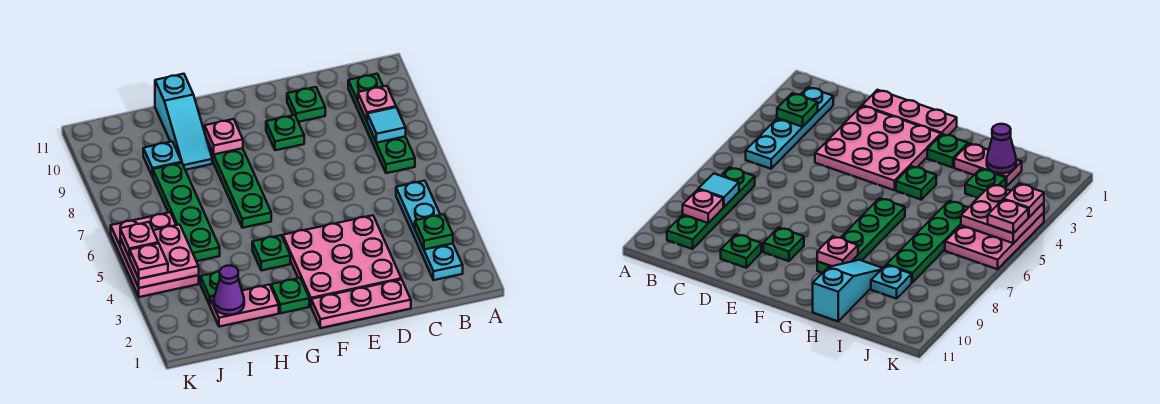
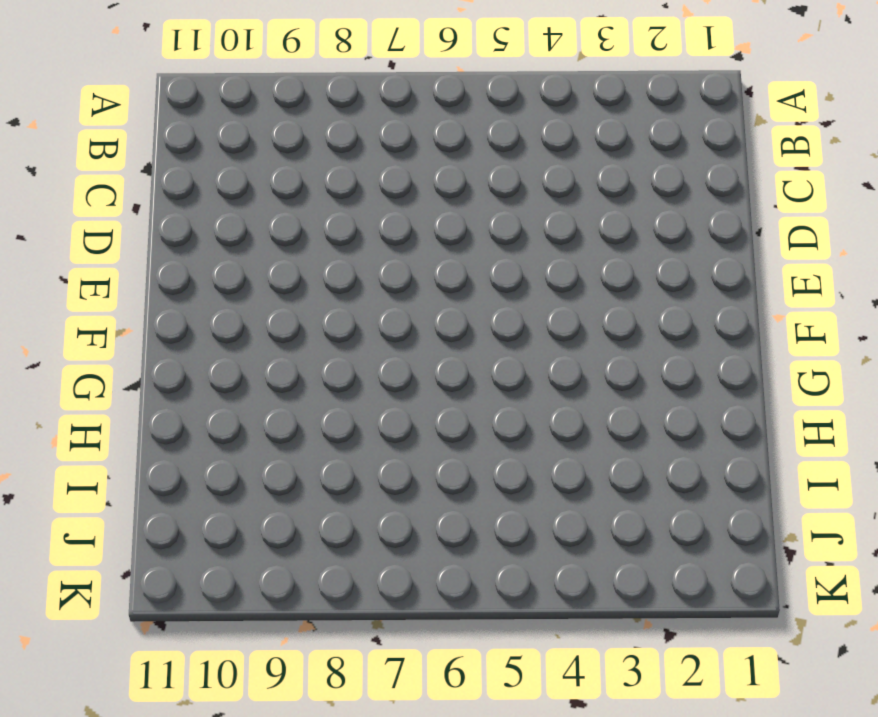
none -> cyan plate B2:B5 level 1
none -> green plate B7:B10 level 1
none -> pink plate D1:F1 level 1

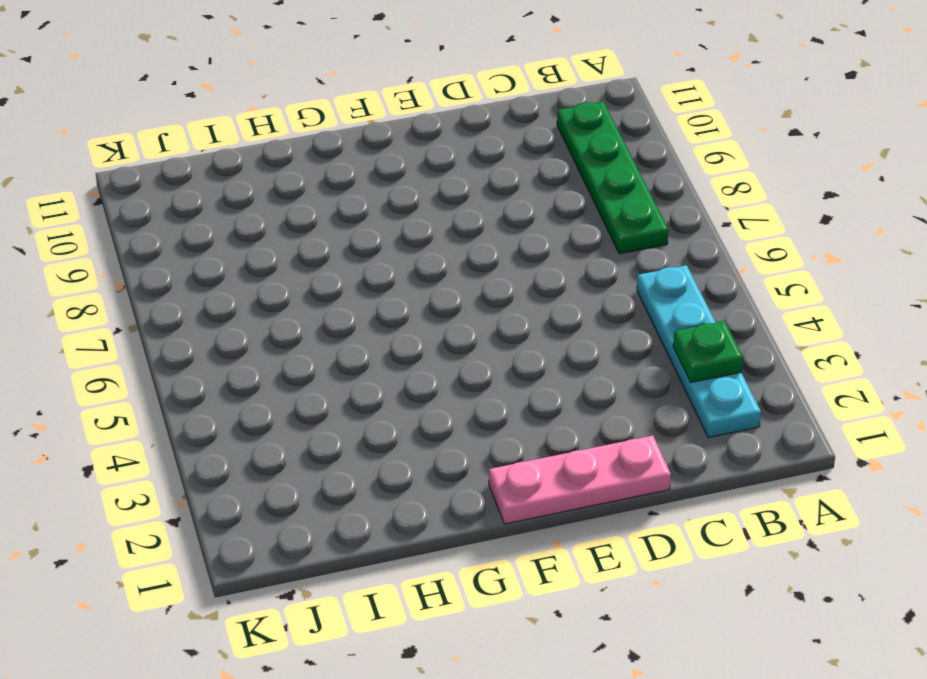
none -> pink plate D2:F4 level 1
none -> green plate D10 level 1
none -> green plate E9 level 1

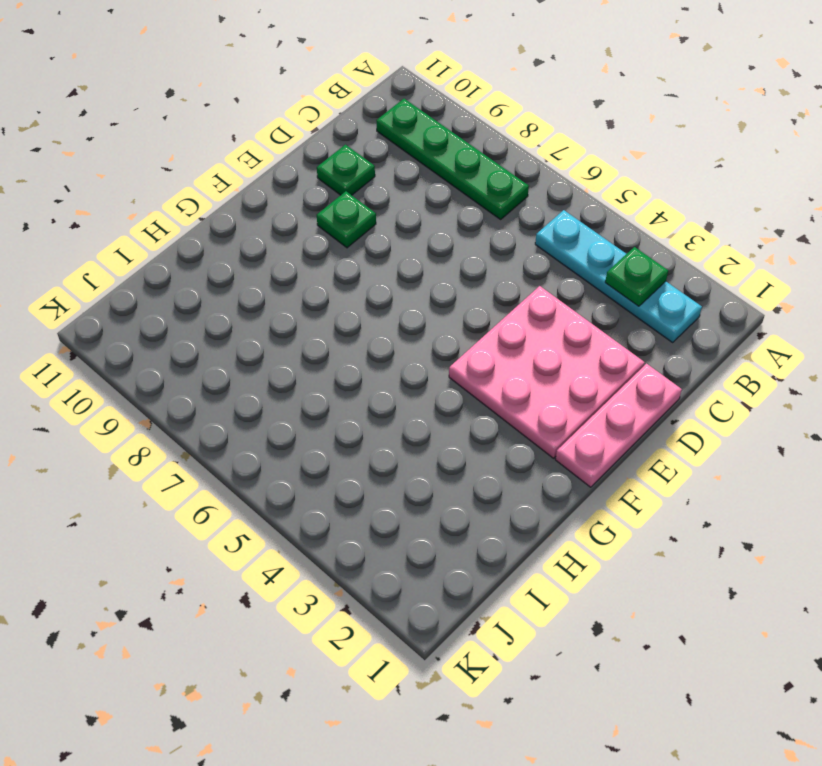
none -> green plate G2 level 1
none -> green plate G4 level 1
none -> green plate G6:G9 level 1

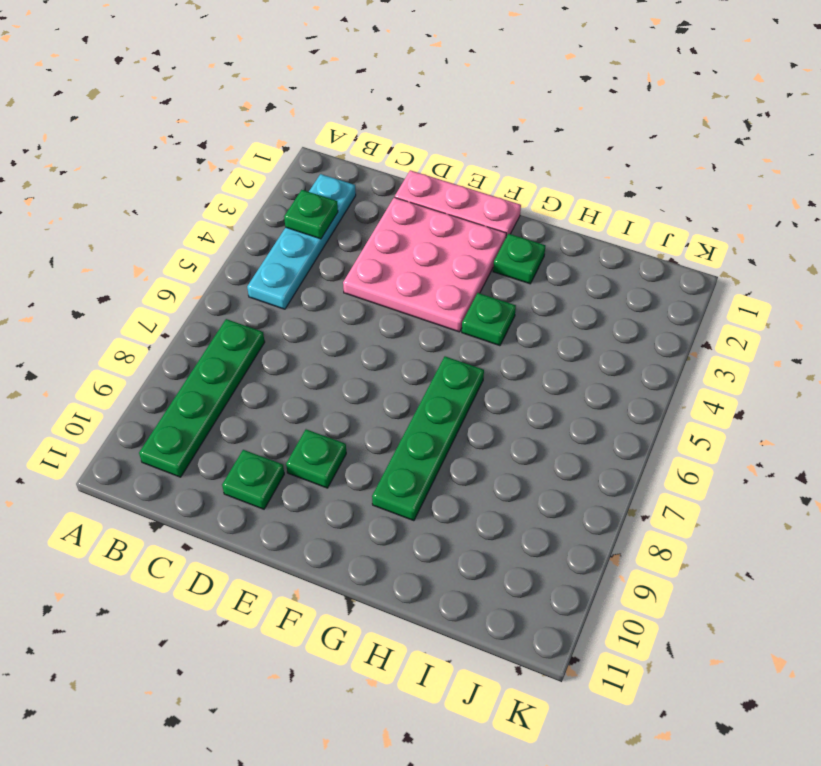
none -> pink plate H2:I2 level 1
none -> cyan slope H9:H11 level 1 top 11
none -> green plate I3 level 1

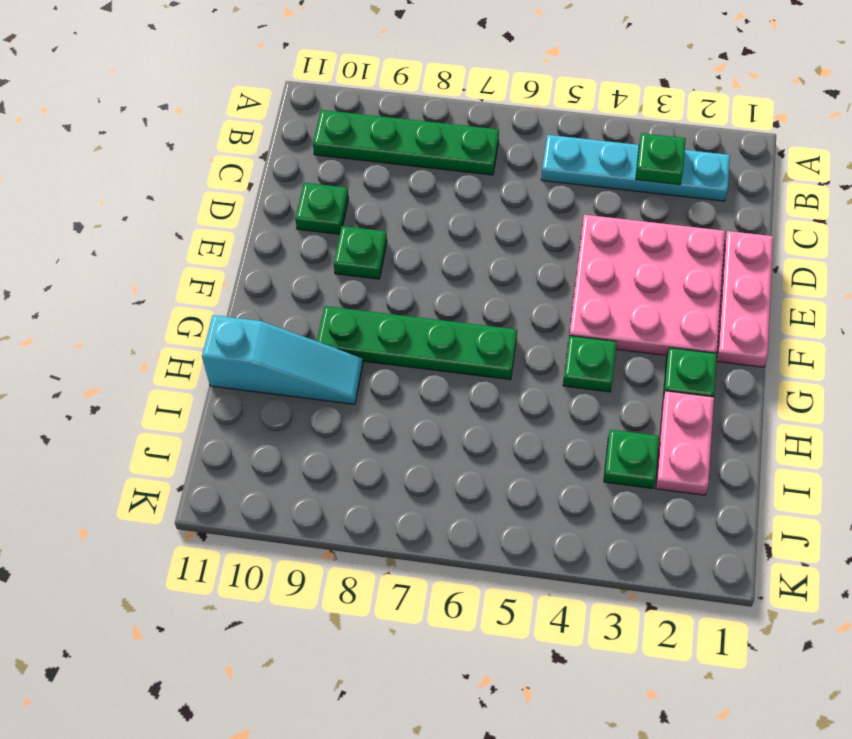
none -> green plate I5:I8 level 1
none -> cyan plate I9 level 1
none -> pink plate J4:K6 level 1

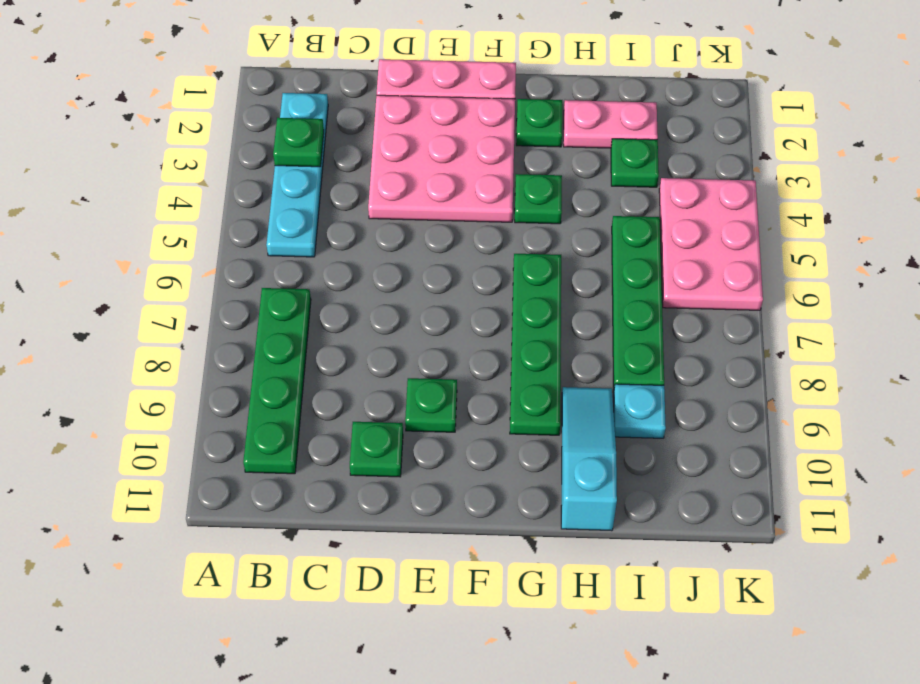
none -> cyan tile B8 level 2
none -> pink plate B9 level 2
none -> pink plate G9 level 2

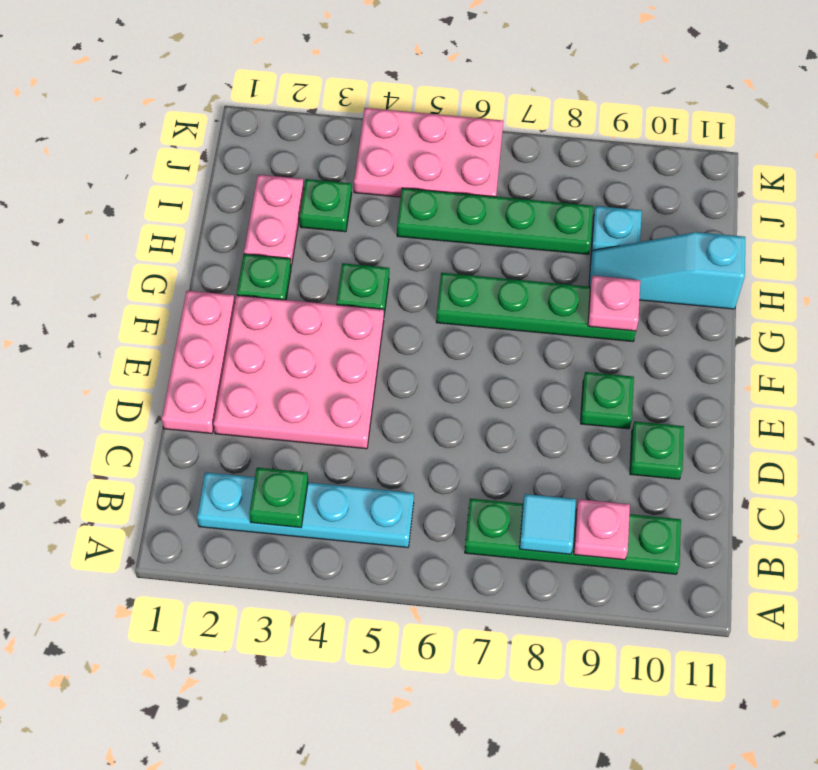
none -> purple cone I2 level 2
none -> pink plate J4:K5 level 2
none -> pink plate K4 level 3

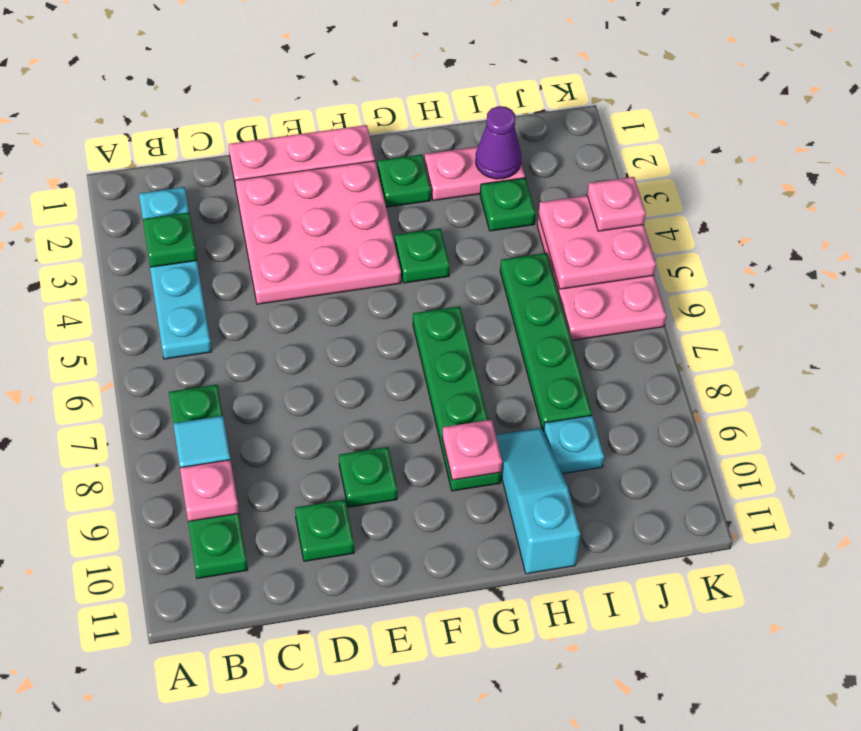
none -> pink plate K5 level 3

